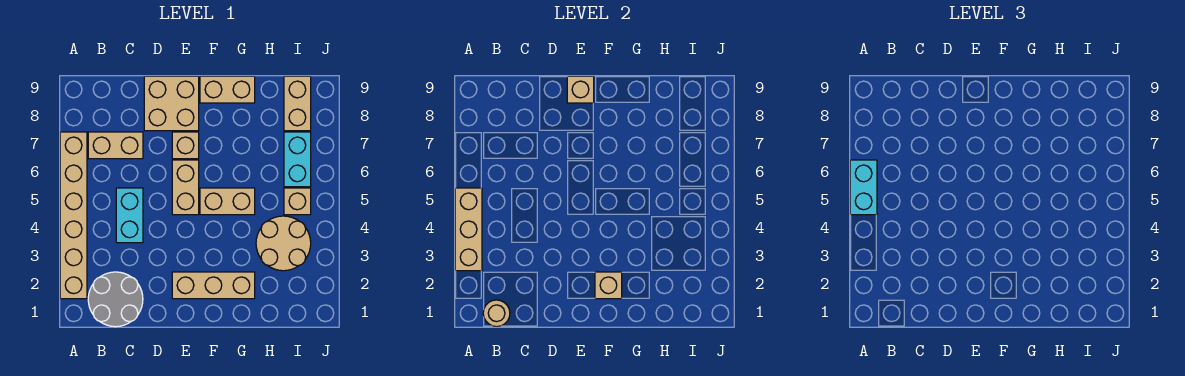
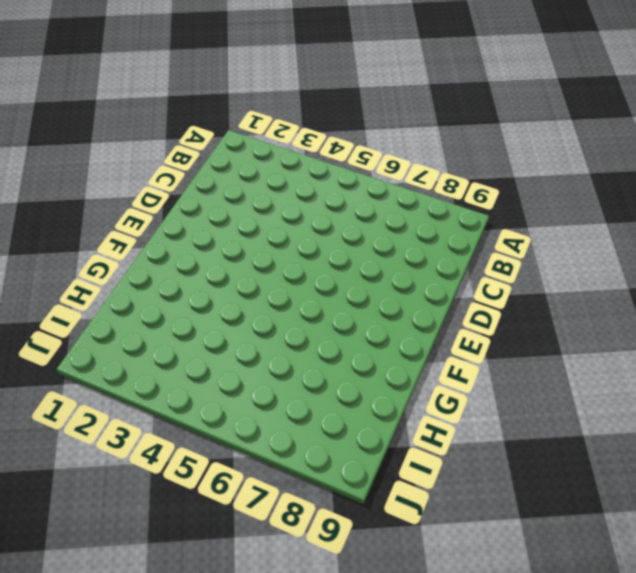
none -> tan brick A2:A7 level 1
none -> grey round brick B1:C2 level 1
none -> tan brick B7:C7 level 1

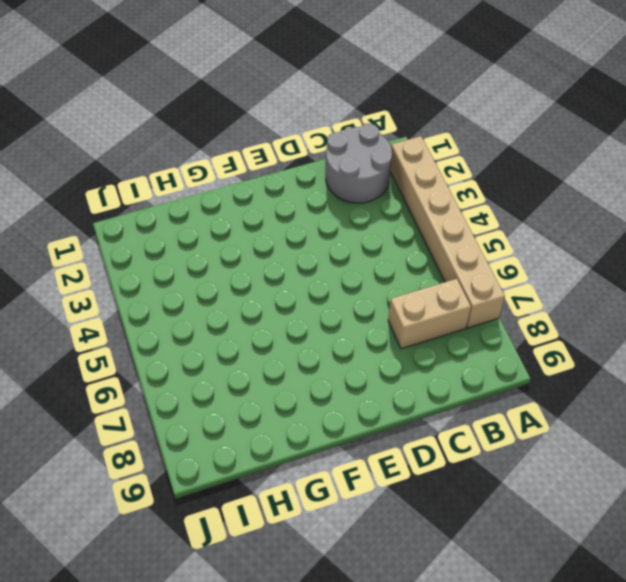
none -> cyan brick C4:C5 level 1
none -> tan brick D8:E9 level 1
none -> tan brick E2:G2 level 1

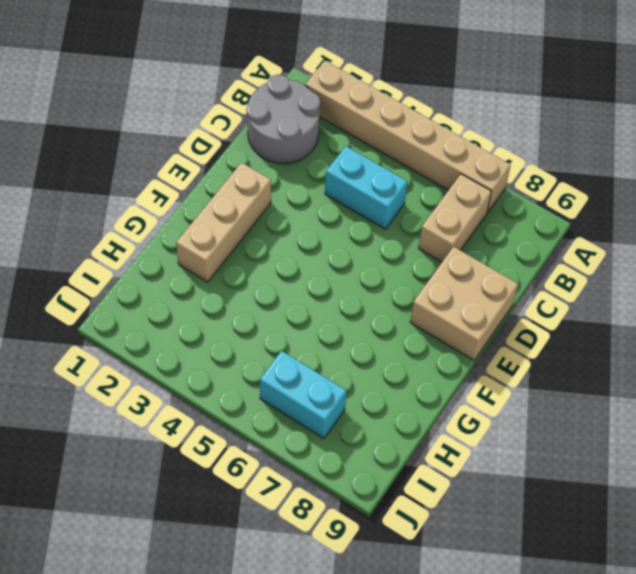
none -> tan brick E5:E6 level 1
none -> tan brick E7 level 1
none -> tan brick F5:G5 level 1

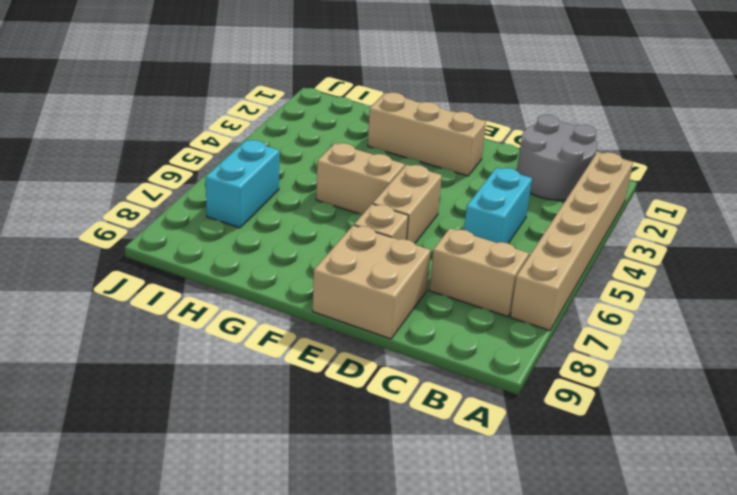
none -> tan brick F9:G9 level 1
none -> tan round brick H3:I4 level 1
none -> tan brick I5 level 1

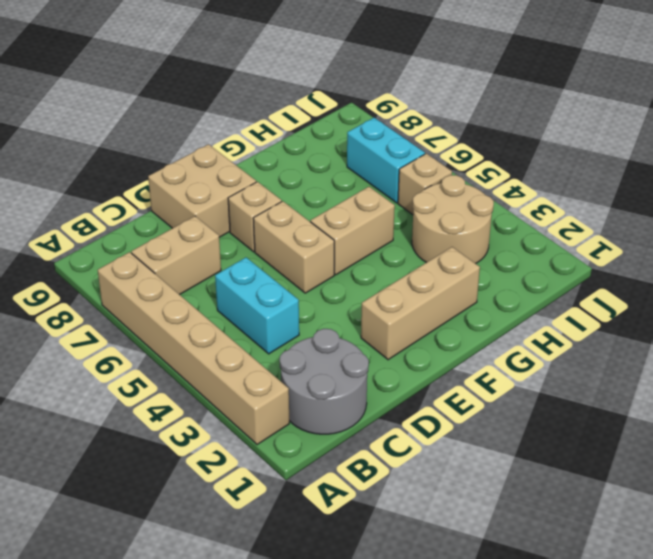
none -> tan brick F9:G9 level 1
none -> tan brick I8:I9 level 1
none -> tan brick A3:A5 level 2

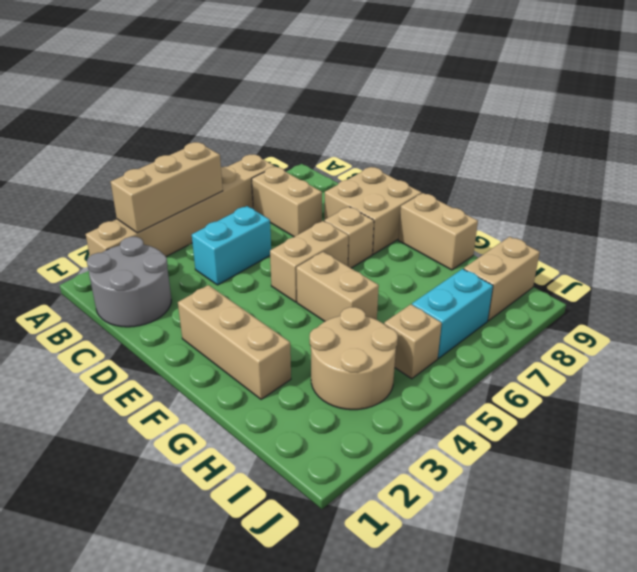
none -> tan round brick B1 level 2
none -> tan brick E9 level 2
none -> tan brick F2 level 2

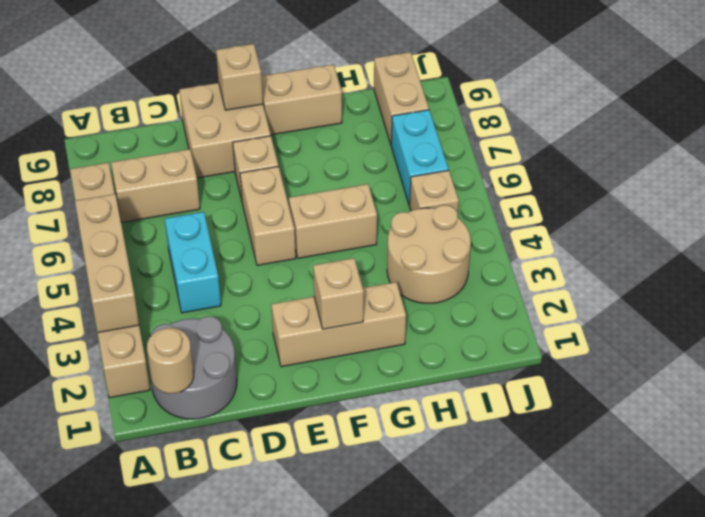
none -> cyan brick A5:A6 level 3

